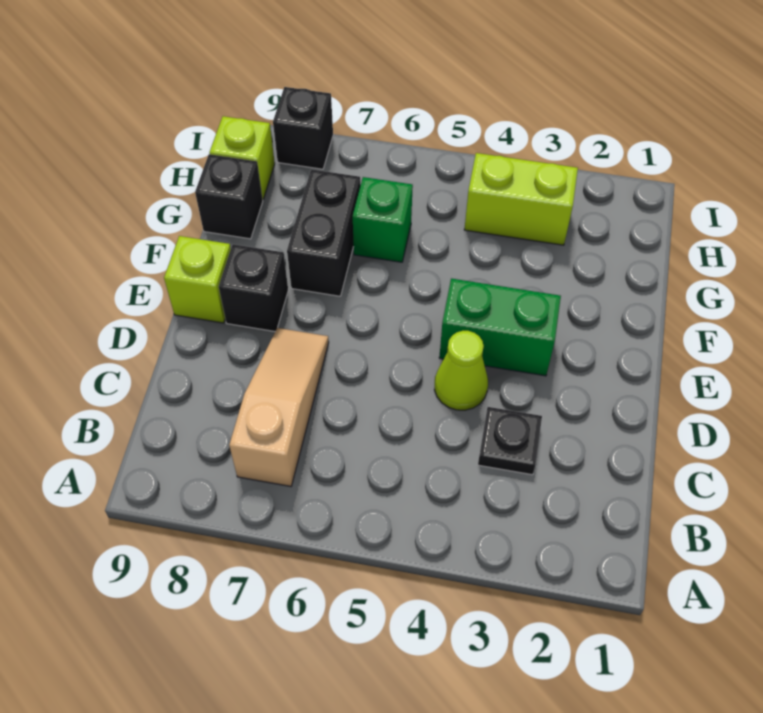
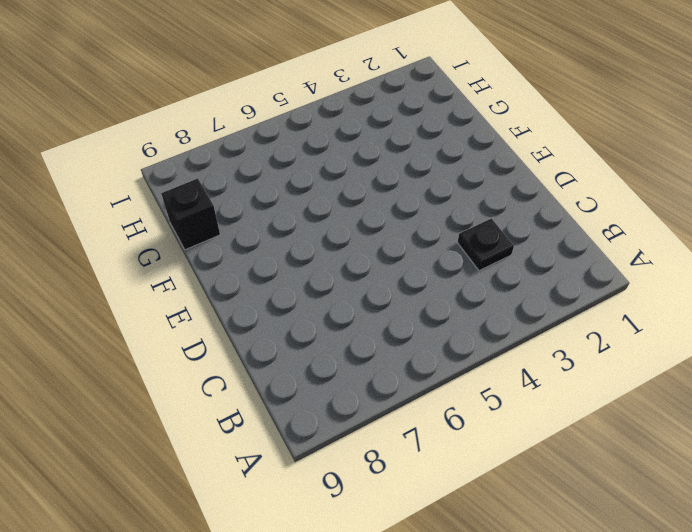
none -> tan slope B7:D7 level 1 top B
none -> lime cone D4 level 1
none -> green brick E3:E4 level 1

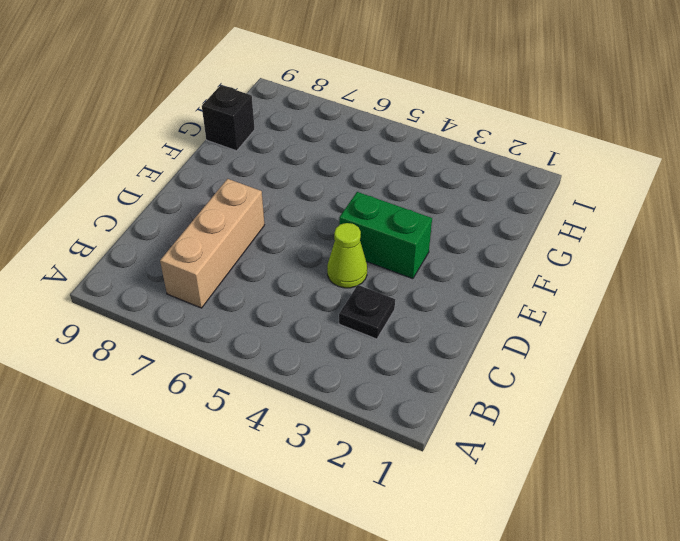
tan brick B7:D7 level 1 -> tan slope B7:D7 level 1 top B
none -> black brick E8 level 1
none -> lime brick E9 level 1
none -> black brick F7:G7 level 1

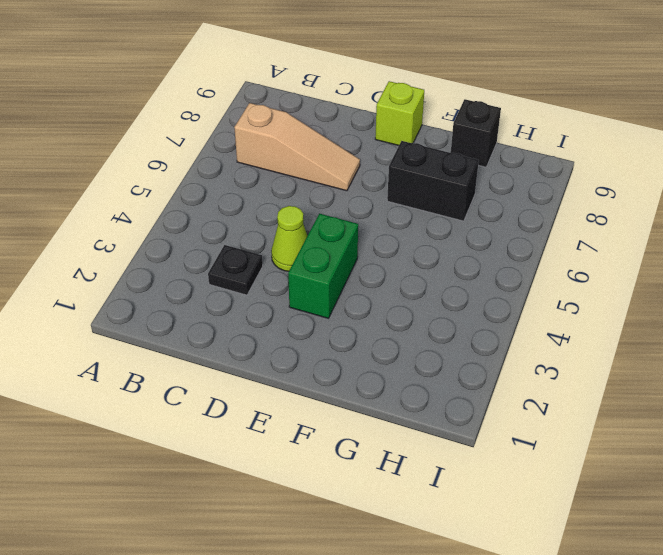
none -> black brick E8 level 1
none -> green brick G6 level 1
none -> lime brick H3:H4 level 1

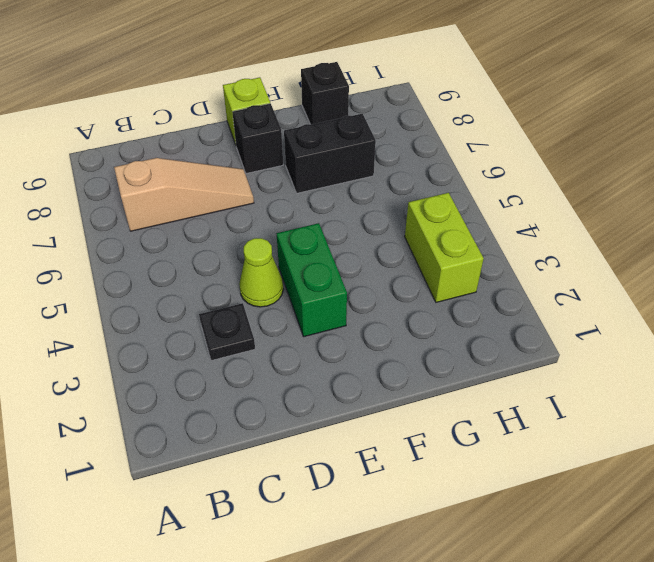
none -> green brick G6 level 1
none -> lime brick H9 level 1
none -> black brick I8 level 1

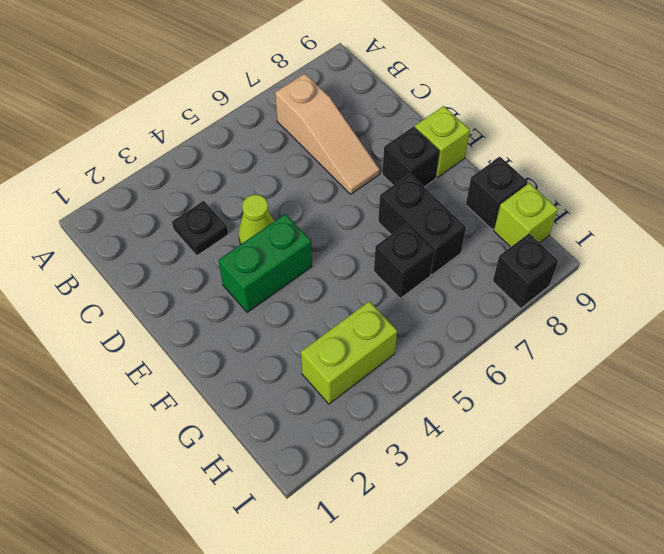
black brick G6 level 1 -> green brick G6 level 1

